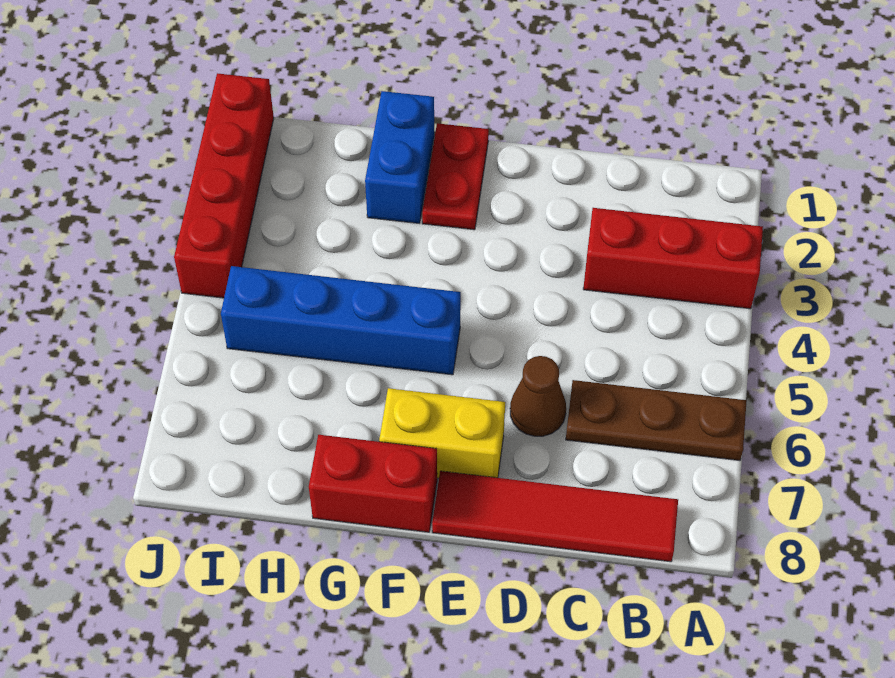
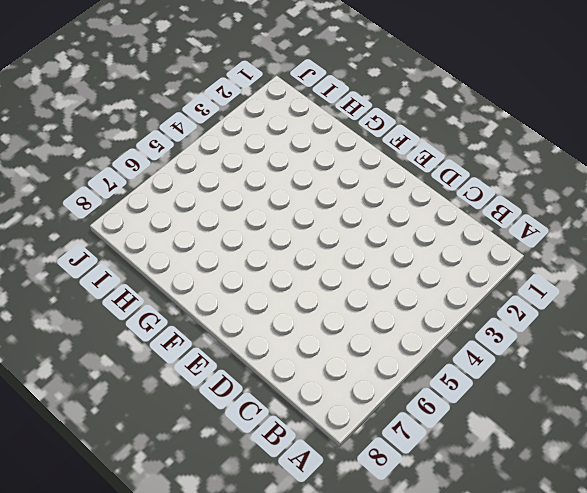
none -> red brick A3:C3 level 1
none -> brown plate A6:C6 level 1

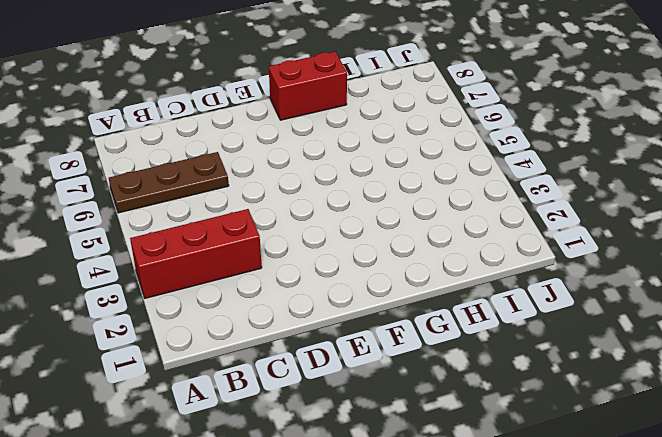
none -> red tile B8:E8 level 1
none -> brown cone D6 level 1

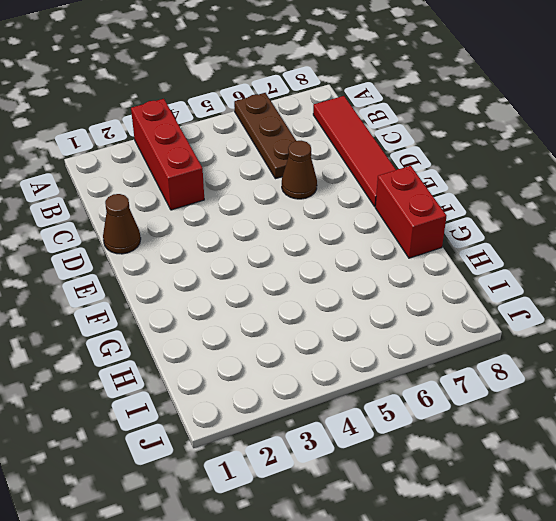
brown cone D1 level 1 -> none
none -> yellow brick E7:F7 level 1
none -> red plate F1:F2 level 1

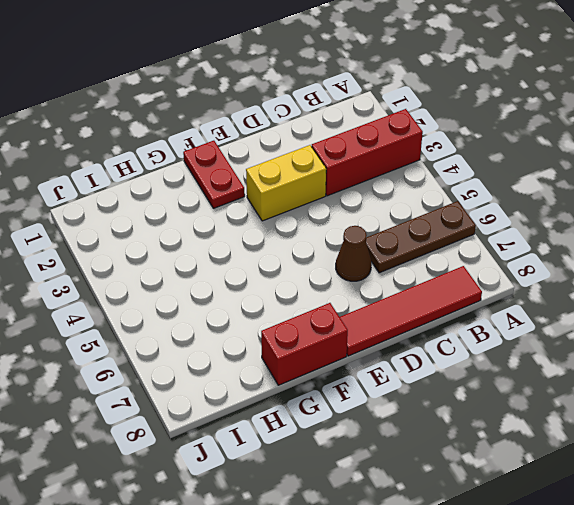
yellow brick D3:E3 level 1 -> yellow brick E7:F7 level 1
none -> blue brick F5:I5 level 1
none -> blue brick G1:G2 level 1

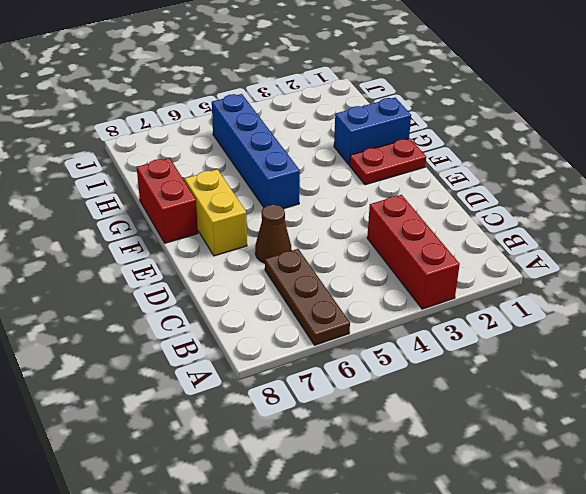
none -> red tile B8:E8 level 1
none -> red brick J1:J4 level 1

